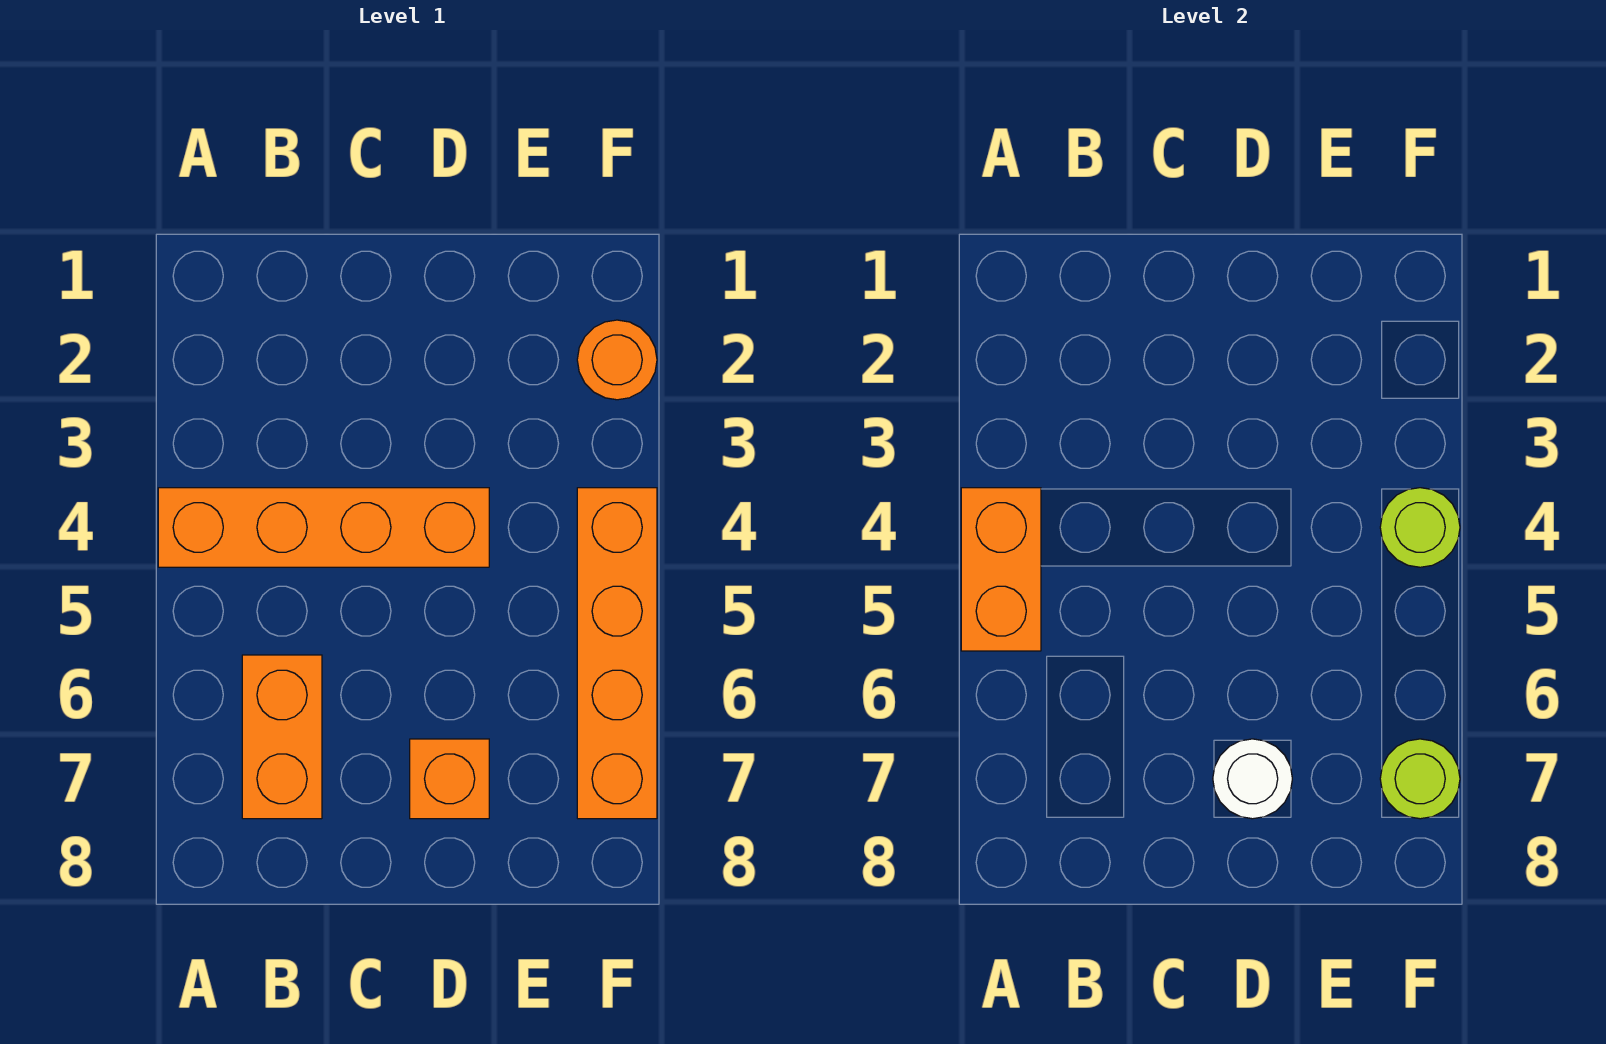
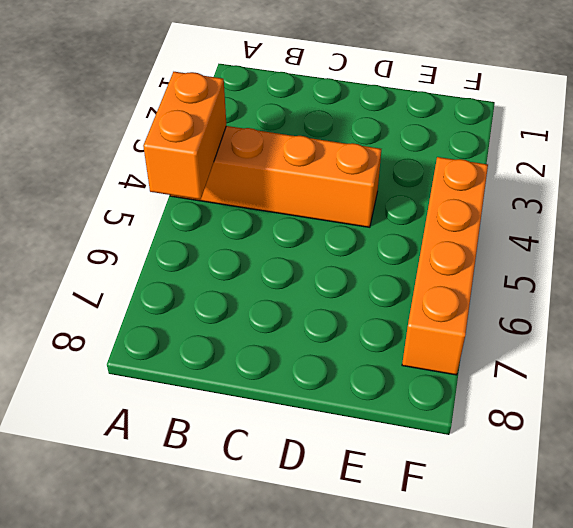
none -> orange brick B6:B7 level 1
none -> orange brick D7 level 1

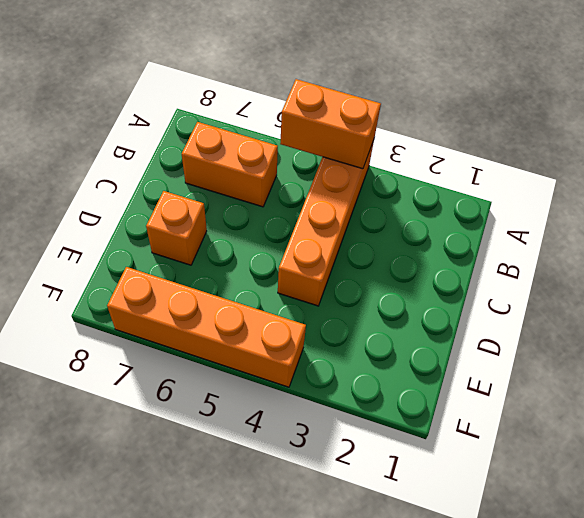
none -> orange round brick F2 level 1
none -> white round brick D7 level 2

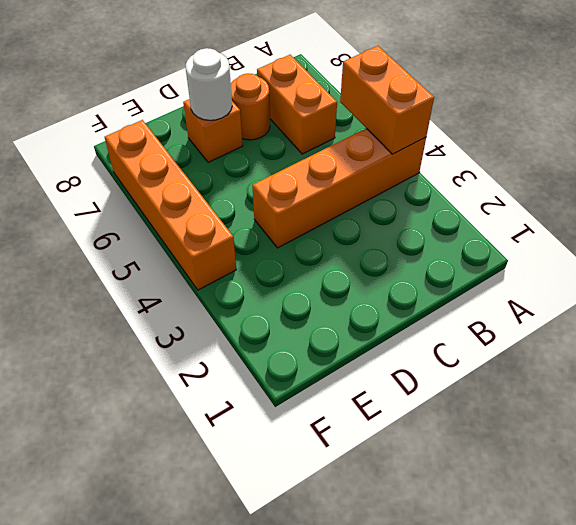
orange round brick C7 level 1 -> orange round brick F2 level 1
none -> lime round brick F4 level 2
none -> lime round brick F7 level 2

